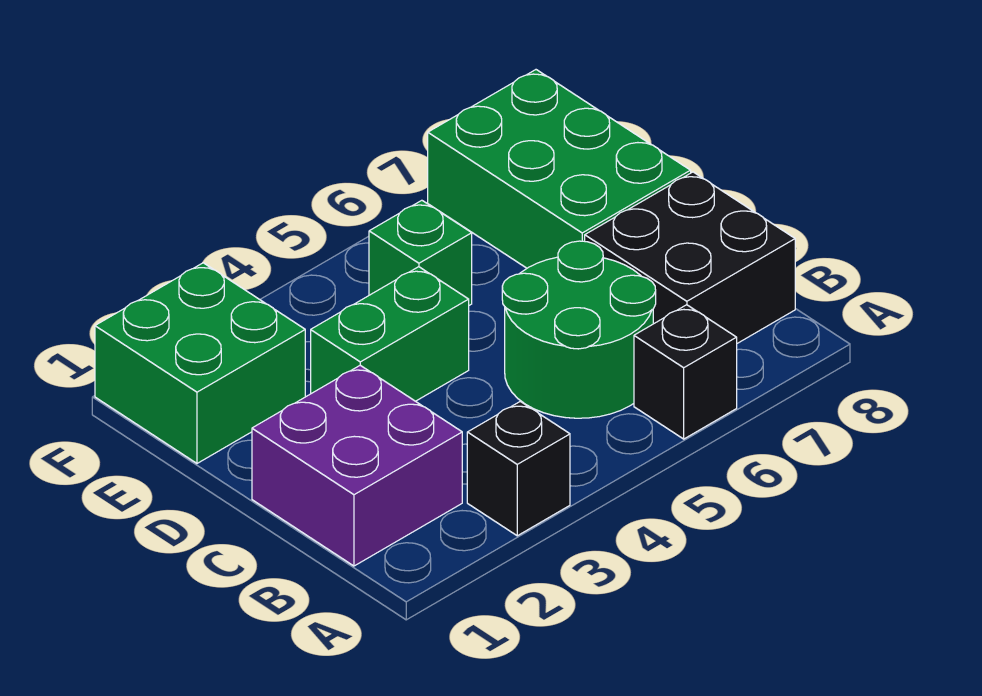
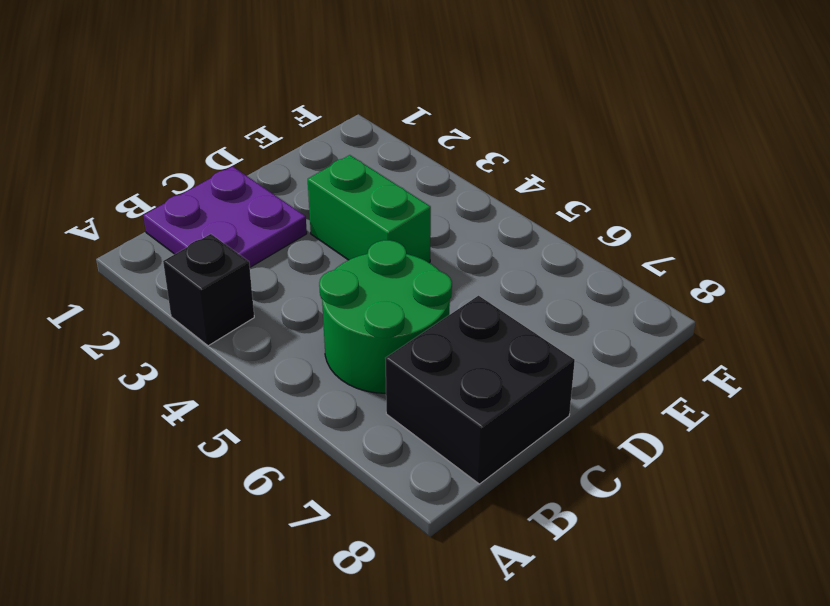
purple plate B1:C2 level 1 -> purple brick B1:C2 level 1
none -> black brick A6 level 1
none -> green brick D7:F8 level 1

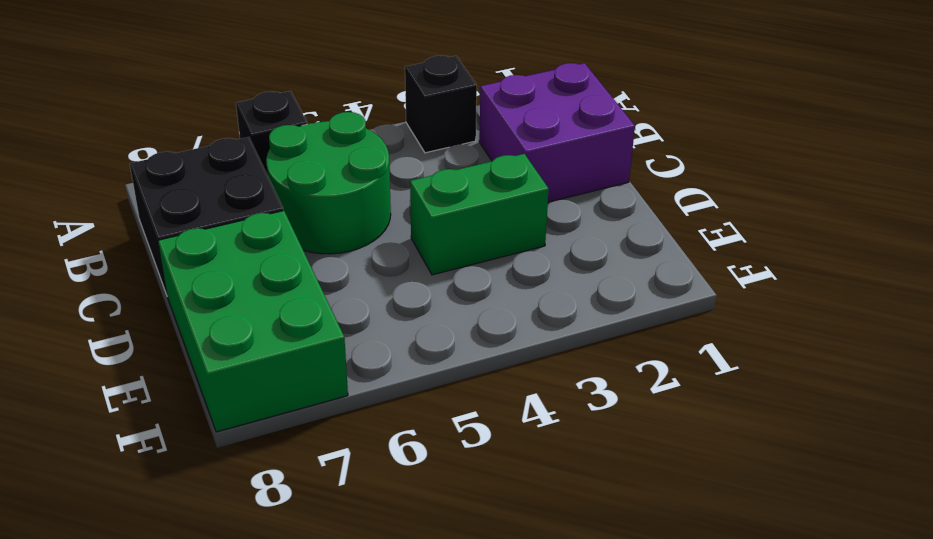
none -> green brick E1:F2 level 1
none -> green brick E5 level 1

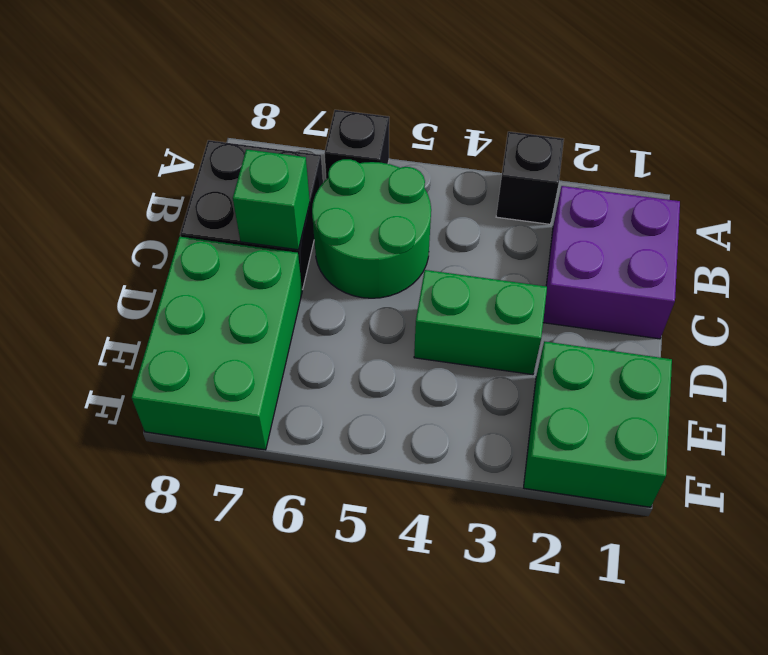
green brick C7 level 2 -> green brick E5 level 1

